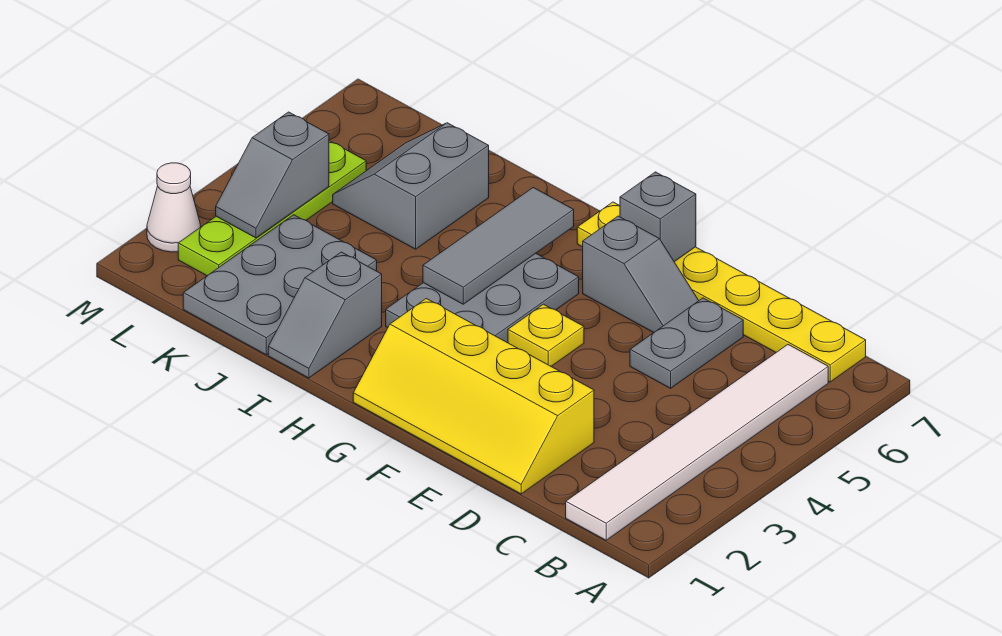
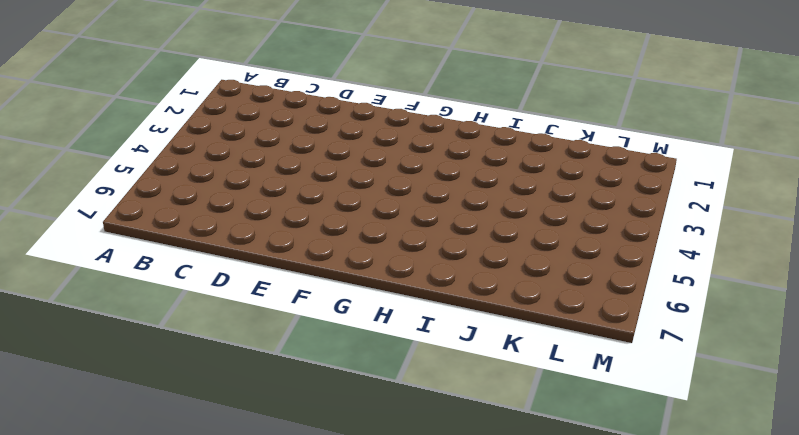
none -> white tile B1:B6 level 1
none -> yellow plate B7:G7 level 1
none -> yellow slope D1:G2 level 1 top 2

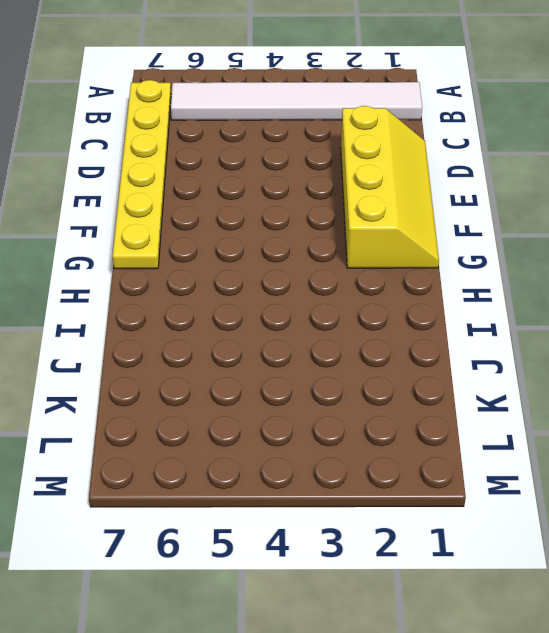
none -> grey plate D5:D6 level 1
none -> grey slope E6:F6 level 1 top F
none -> yellow plate F4 level 1

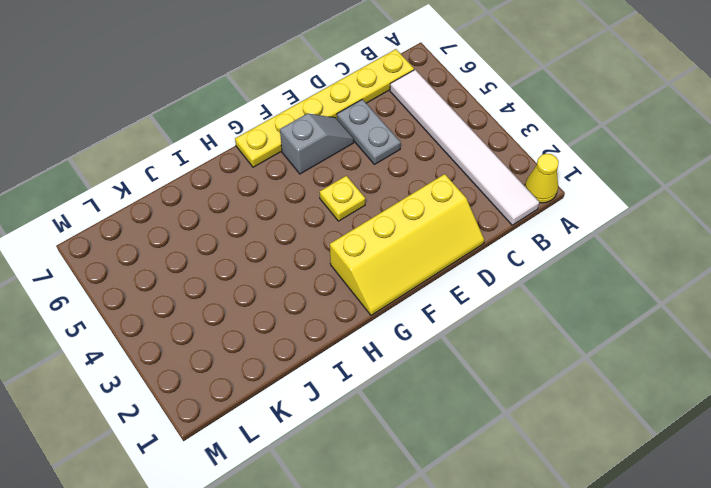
yellow cone A1 level 1 -> none
none -> grey plate G3:H5 level 1
none -> grey slope I1:I2 level 1 top 2
none -> grey plate J1:K3 level 1

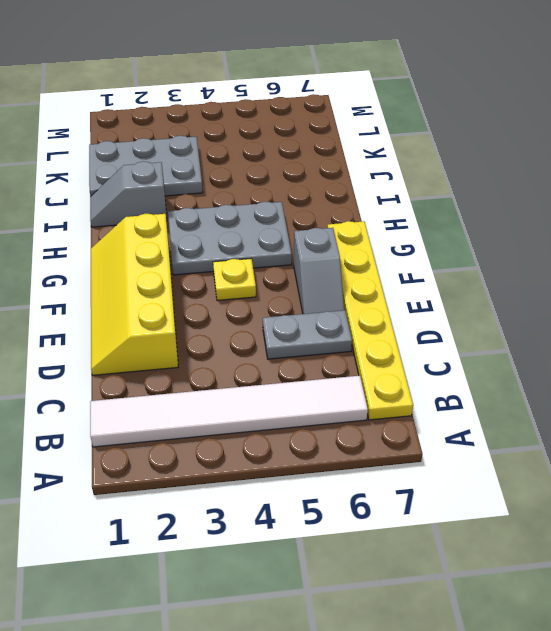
none -> grey slope J5:K6 level 1 top J
none -> lime plate L2:L5 level 1
none -> white cone M2 level 1

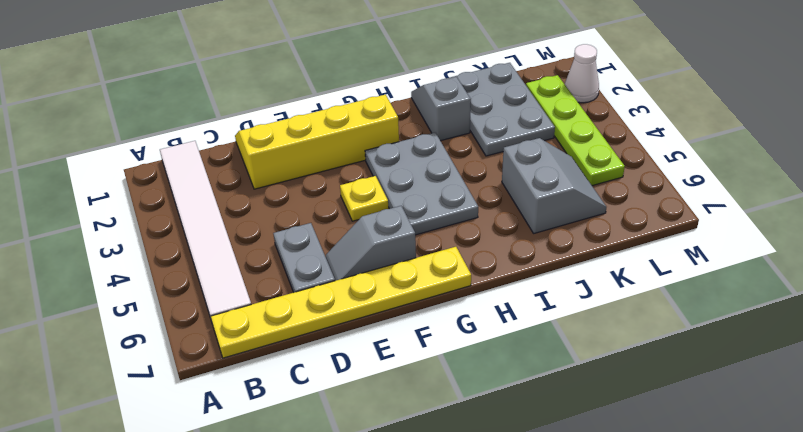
none -> grey brick F7 level 2
none -> grey tile H4:H6 level 2
none -> grey slope L3:L4 level 2 top 4

